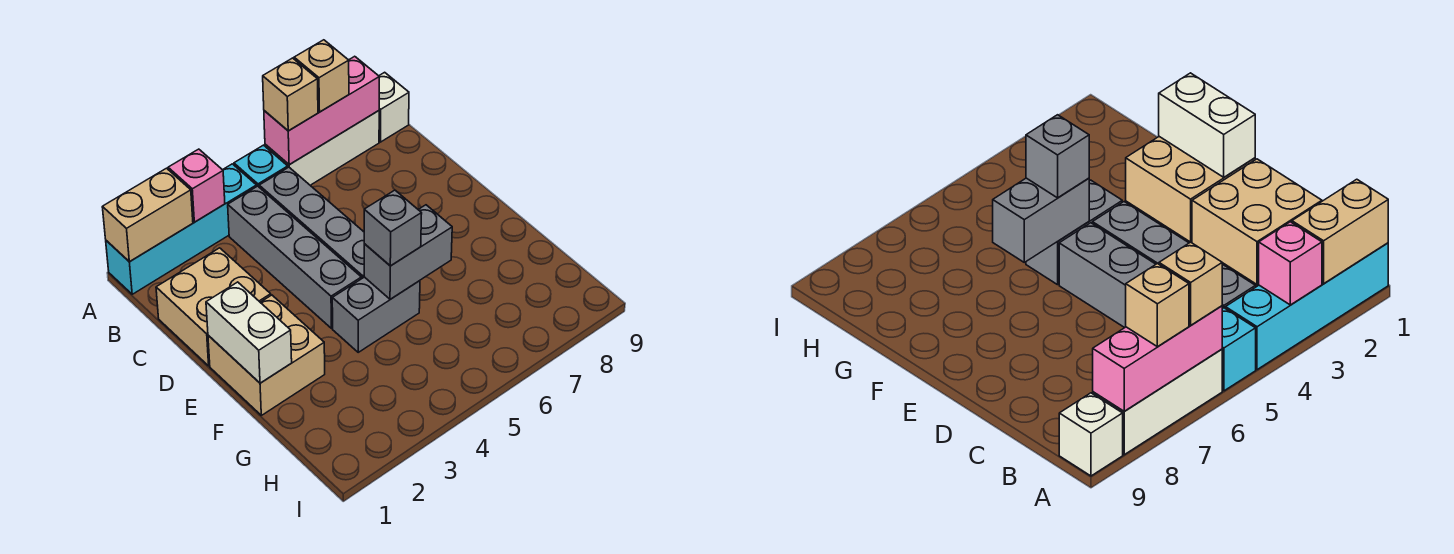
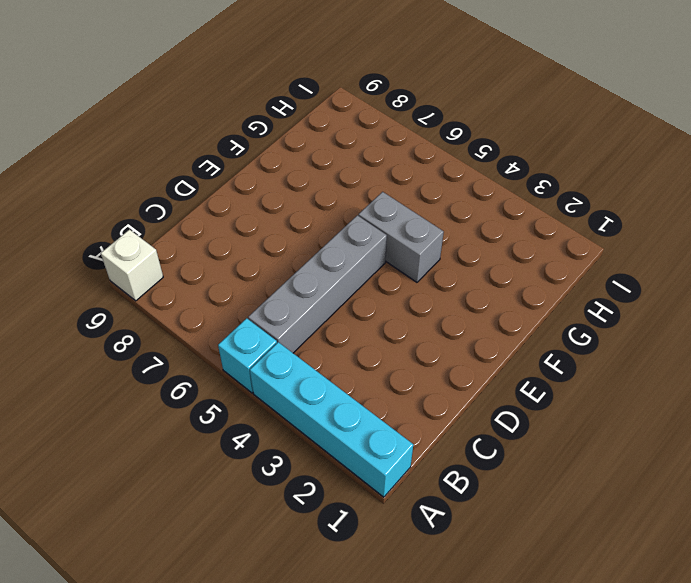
none -> white brick A6:A8 level 1
none -> grey brick B4:E4 level 1
none -> tan brick C1:D2 level 1

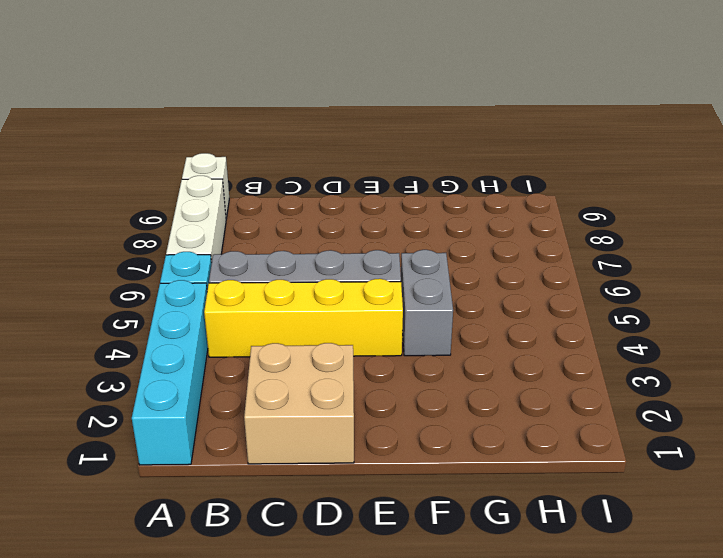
yellow brick B4:E4 level 1 -> grey brick B4:E4 level 1
none -> tan brick E1:F2 level 1
none -> tan brick A1:A2 level 2
none -> pink brick A3 level 2

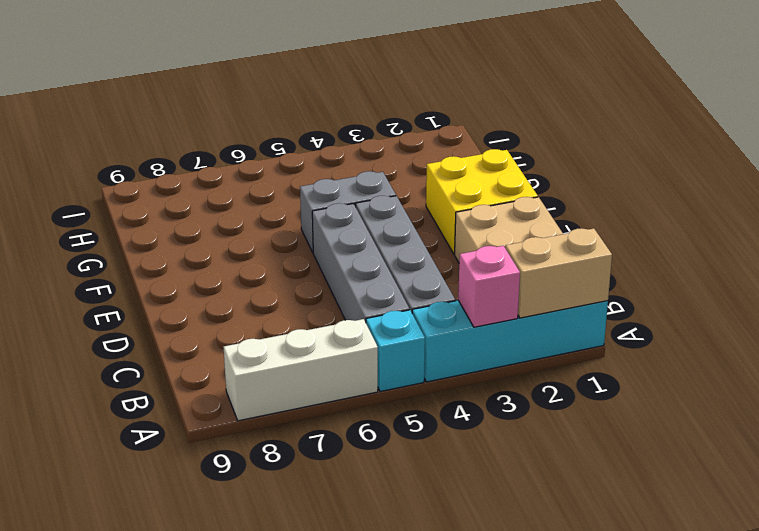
yellow brick E1:F2 level 1 -> tan brick E1:F2 level 1
none -> white brick A9 level 1
none -> pink brick A6:A8 level 2
none -> white brick E1:F1 level 2

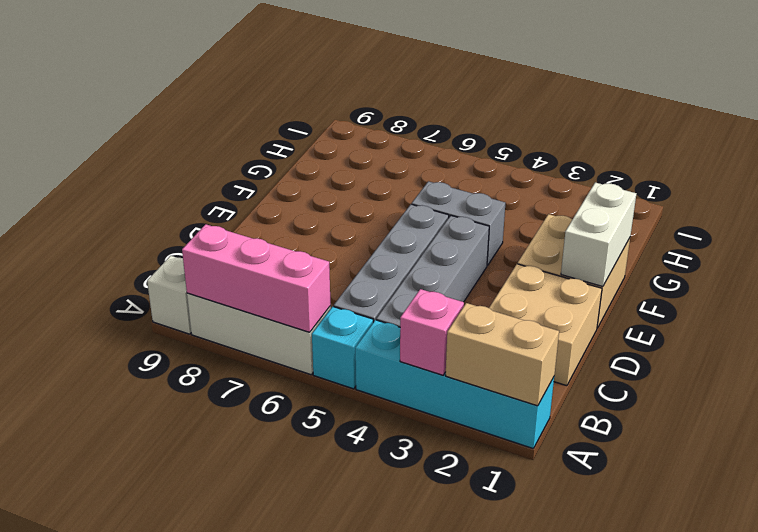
none -> grey brick F5:F6 level 2
none -> tan brick A6 level 3
none -> tan brick A7 level 3

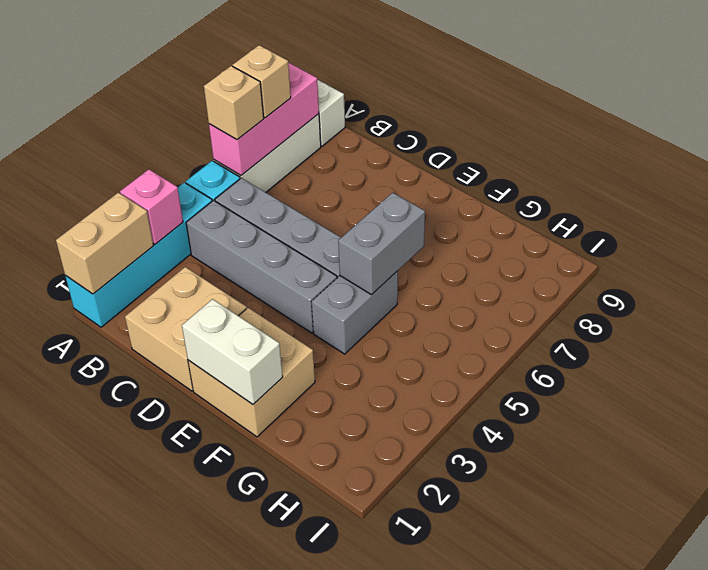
none -> grey brick F5 level 3

